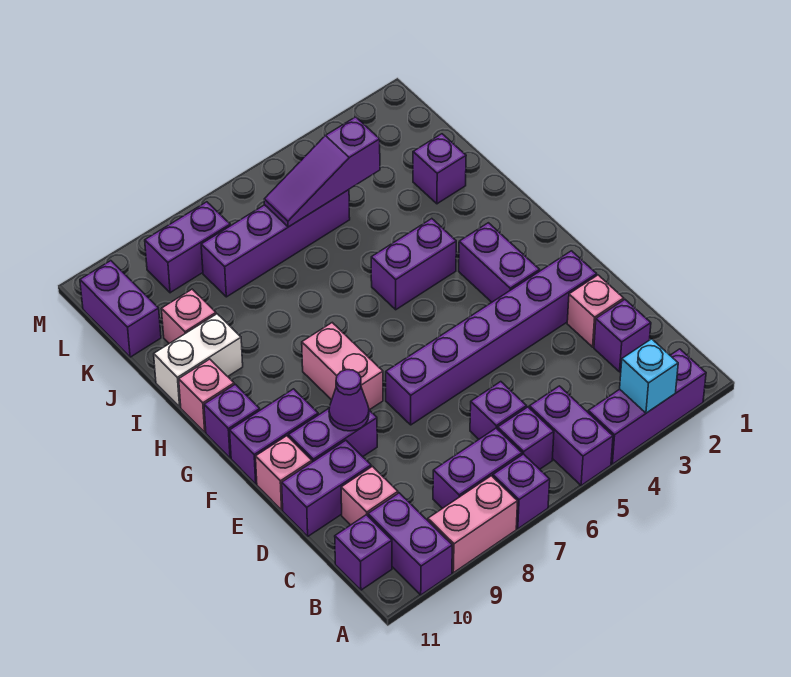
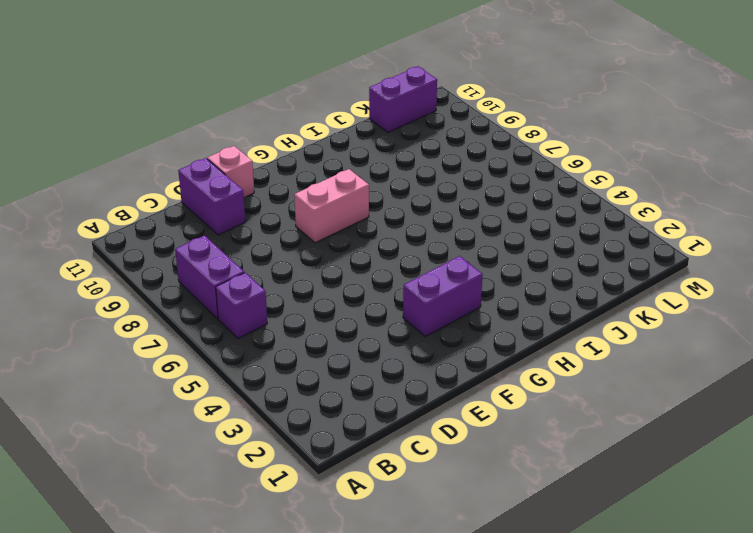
none -> purple brick A2:A4 level 1
none -> purple brick A5:B5 level 1
none -> purple brick A7 level 1
none -> pink brick A8:A9 level 1

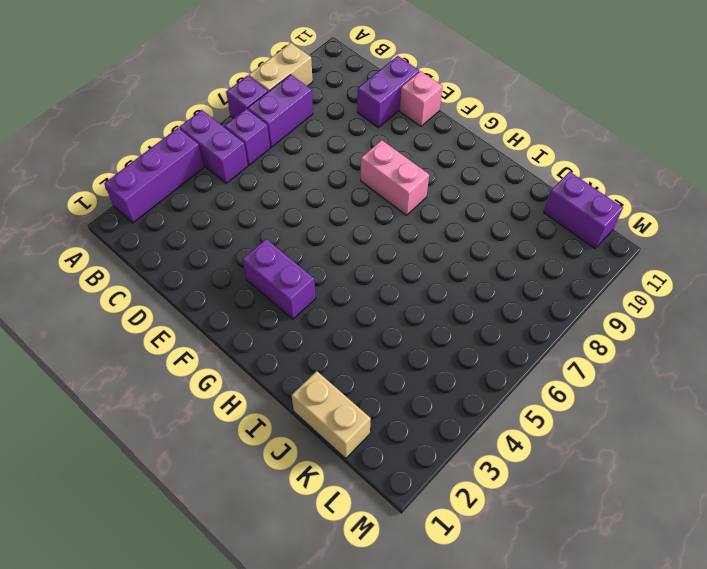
tan brick A8:A9 level 1 -> pink brick A8:A9 level 1
tan brick J1:K1 level 1 -> none
none -> purple brick A10:B10 level 1
none -> purple brick B11 level 1
none -> purple brick C2 level 1
none -> purple brick C6 level 1

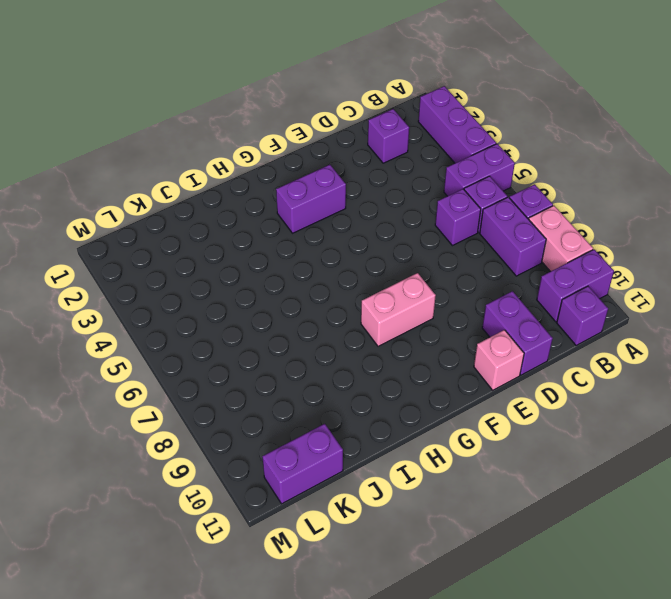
none -> pink brick C10 level 1
none -> pink brick D2 level 1
none -> purple brick E2:E7 level 1
none -> purple brick E9:E10 level 1

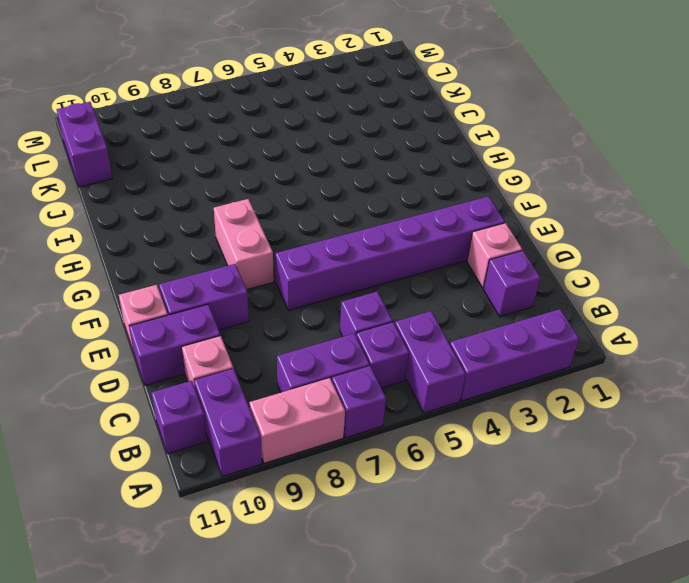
none -> purple brick F3:G3 level 1
none -> purple brick F10:F11 level 1
none -> purple brick G11 level 1
none -> purple brick H4:H5 level 1

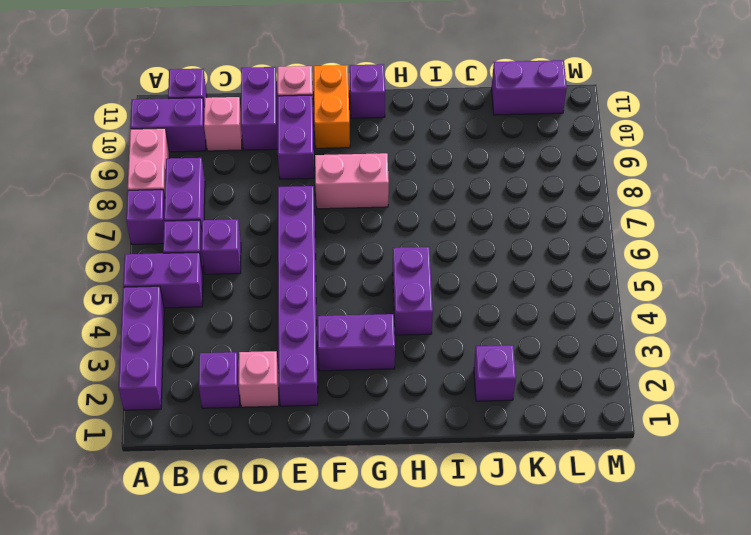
orange brick F10:F11 level 1 -> purple brick F10:F11 level 1
none -> pink brick H11 level 1
none -> white brick I10:I11 level 1
none -> pink brick J10 level 1
none -> purple brick K5:K8 level 1

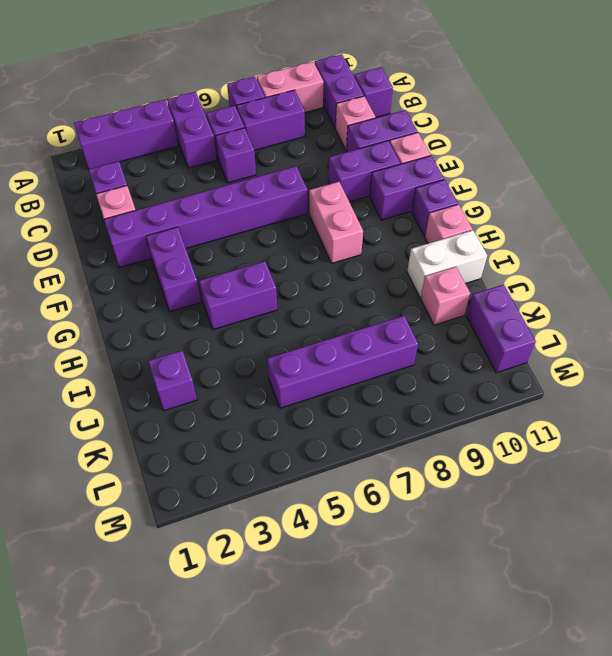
none -> purple brick L8:L9 level 1
none -> cyan brick A3 level 2
none -> purple cone E9 level 2
none -> purple slope K4:K6 level 2 top 4

